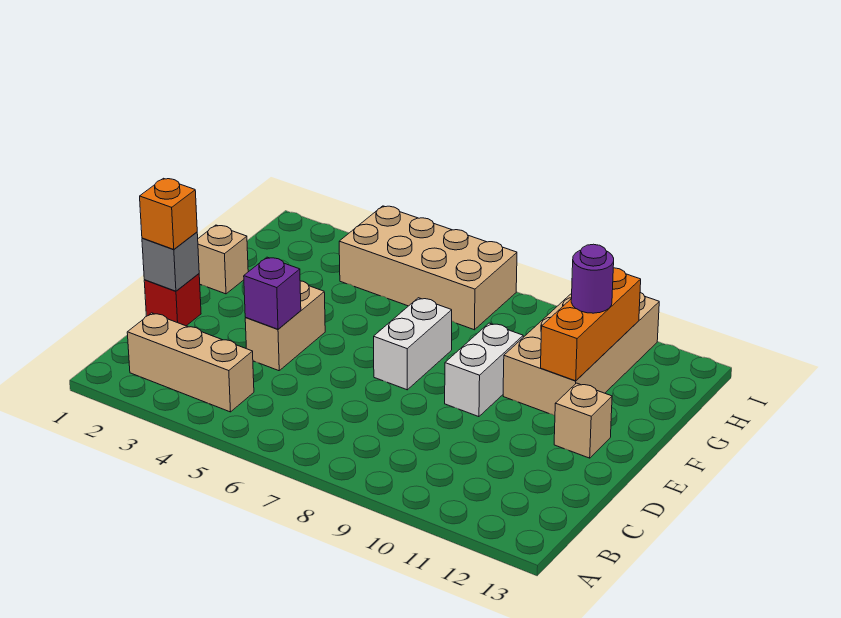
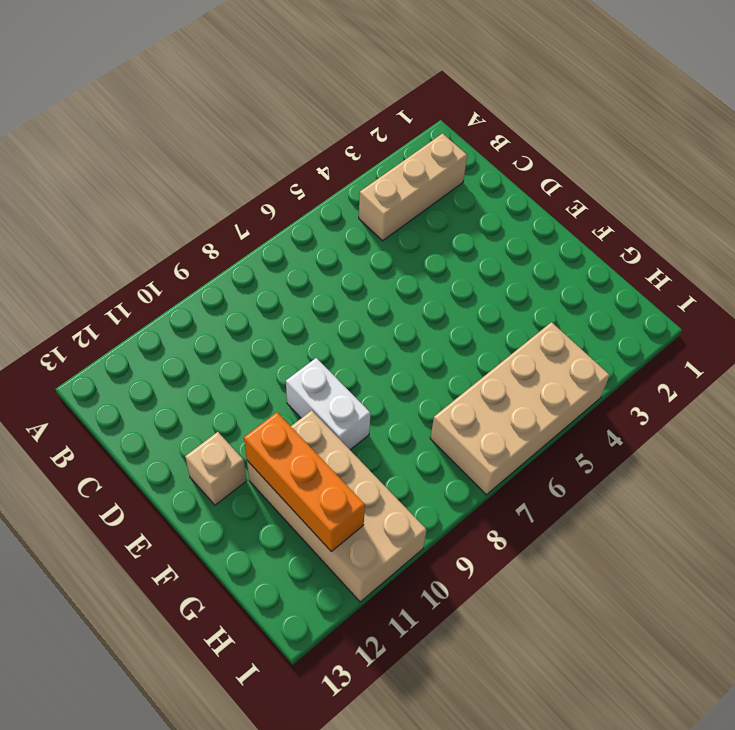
none -> red brick D1 level 1
none -> tan brick D4:E4 level 1
none -> white brick E7:F7 level 1

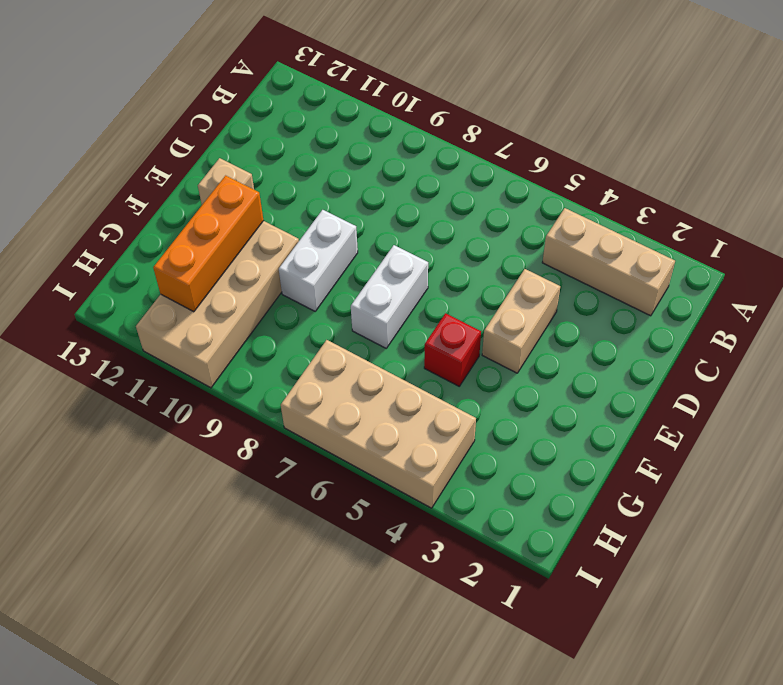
red brick F5 level 1 -> red brick D1 level 1
none -> tan brick F1 level 1
none -> grey brick D1 level 2
none -> purple brick D4 level 2

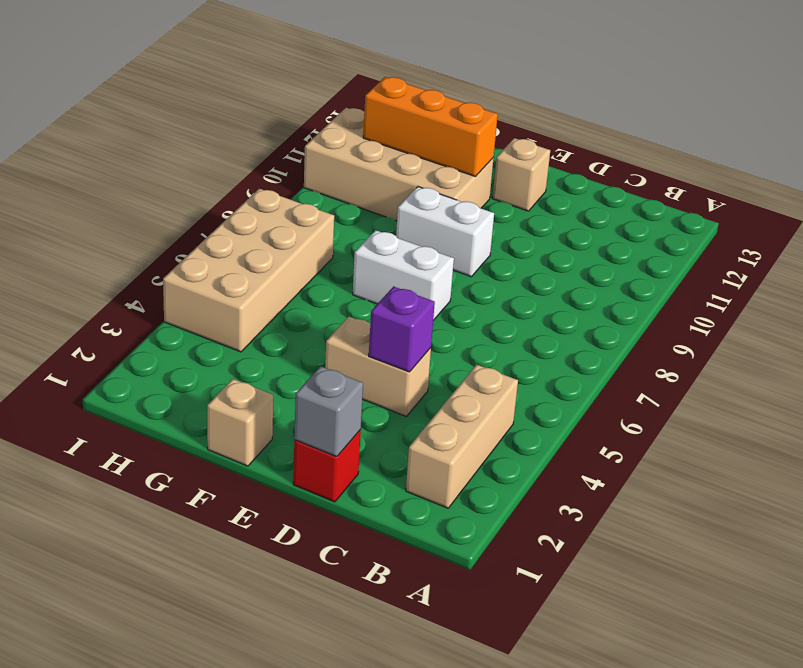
none -> orange brick D1 level 3
none -> purple round brick G11 level 3

